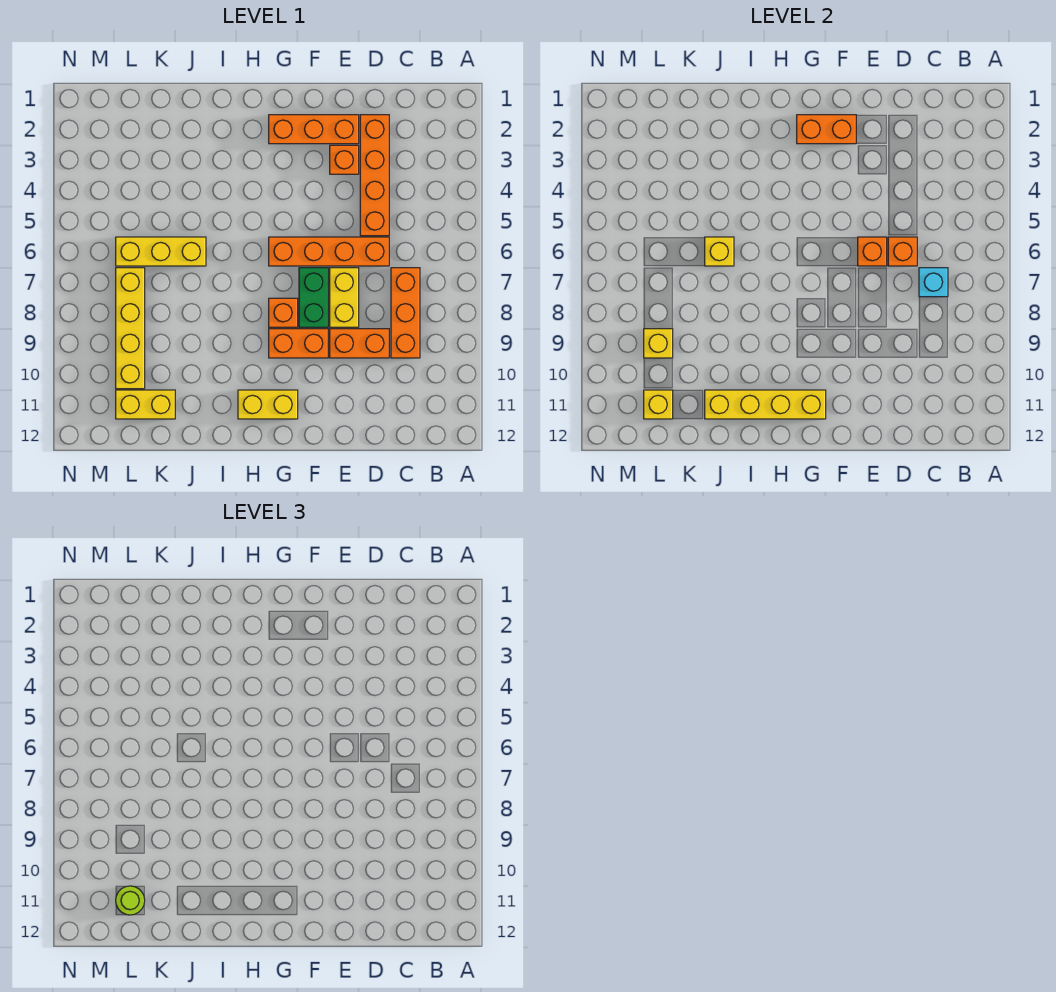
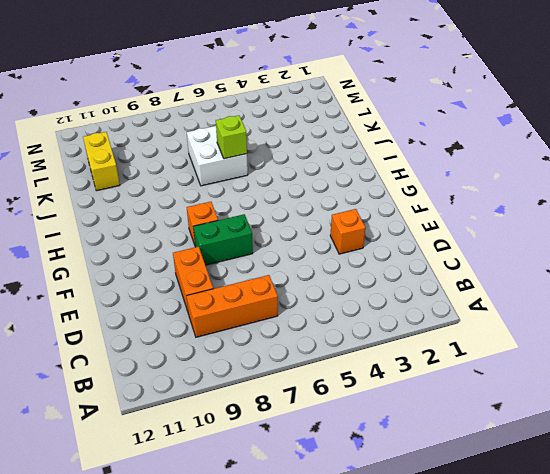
white brick J6:K7 level 1 -> yellow brick J6:L6 level 1
lime brick J6 level 2 -> yellow brick J6 level 2
none -> orange brick D2:D5 level 1
none -> orange brick D6:G6 level 1
none -> orange brick E2:G2 level 1

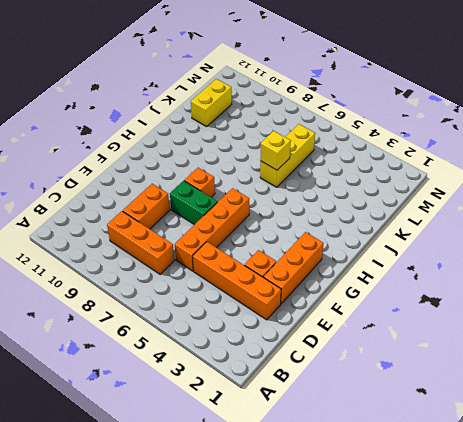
none -> yellow brick E7:E8 level 1
none -> orange brick F9:G9 level 1
none -> yellow brick G11:H11 level 1

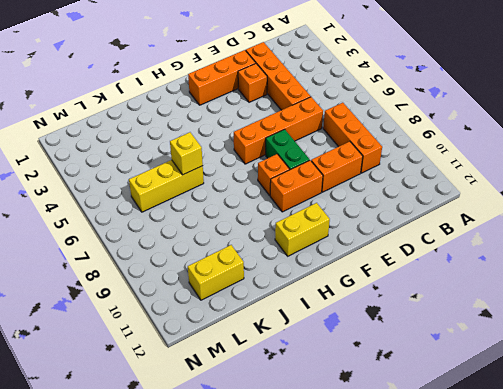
none -> yellow brick E7:E8 level 1
none -> yellow brick L7:L10 level 1
none -> cyan brick C7 level 2

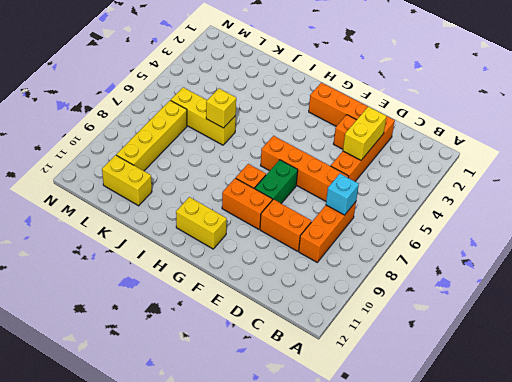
yellow brick D3:D4 level 2 -> yellow brick E7:E8 level 1
none -> orange brick D6 level 2
none -> orange brick E6 level 2
none -> orange brick F2:G2 level 2

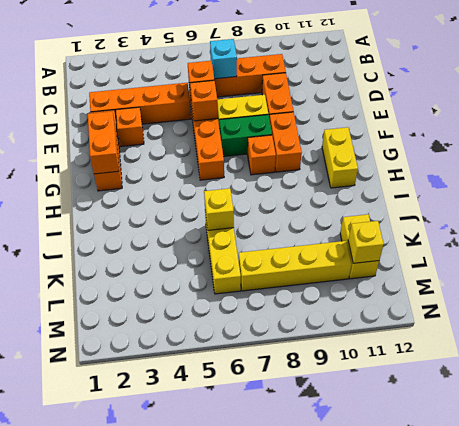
none -> yellow brick G11:J11 level 2
none -> yellow brick L9 level 2
none -> lime round brick L11 level 3

